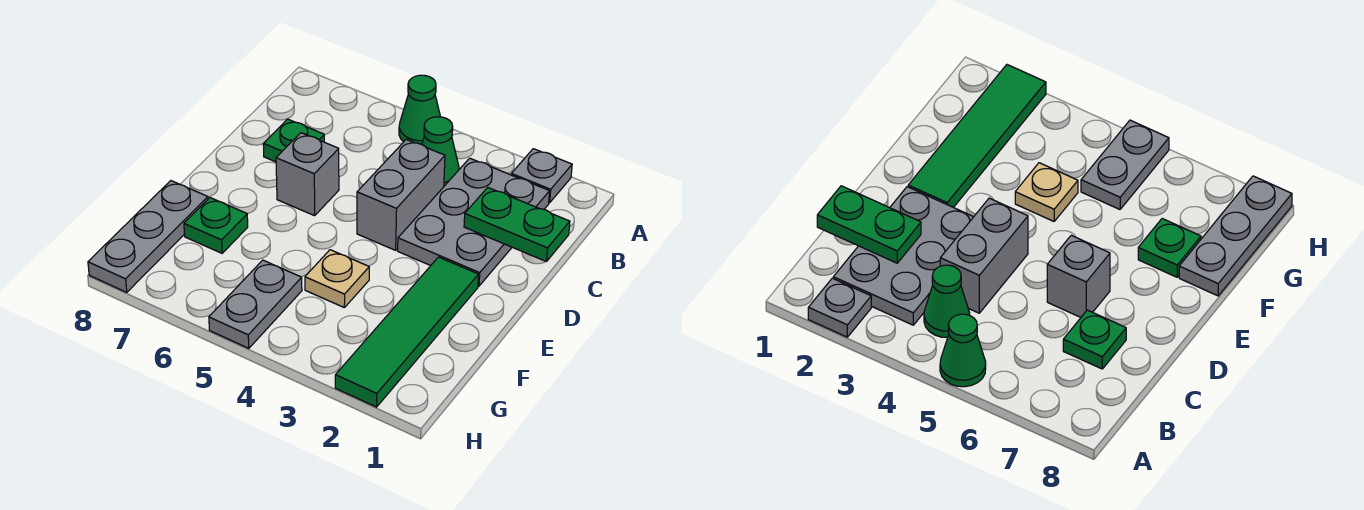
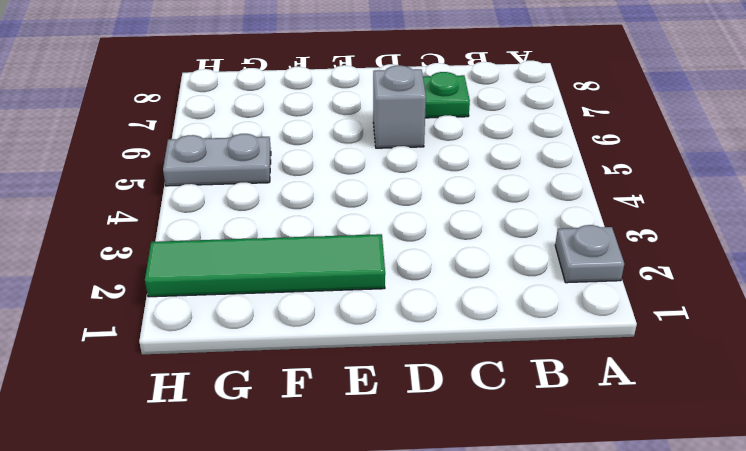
none -> green cone A5 level 1
none -> grey plate B2:D3 level 1
none -> green cone B4 level 1

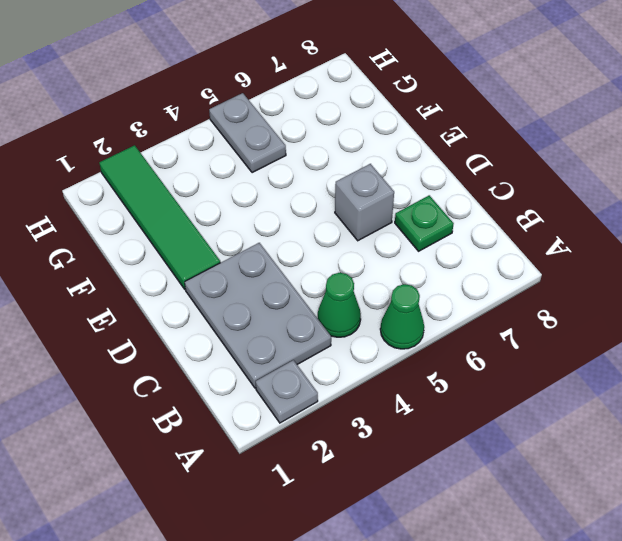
none -> grey brick C4:D4 level 1
none -> tan plate F4 level 1
none -> green plate F7 level 1

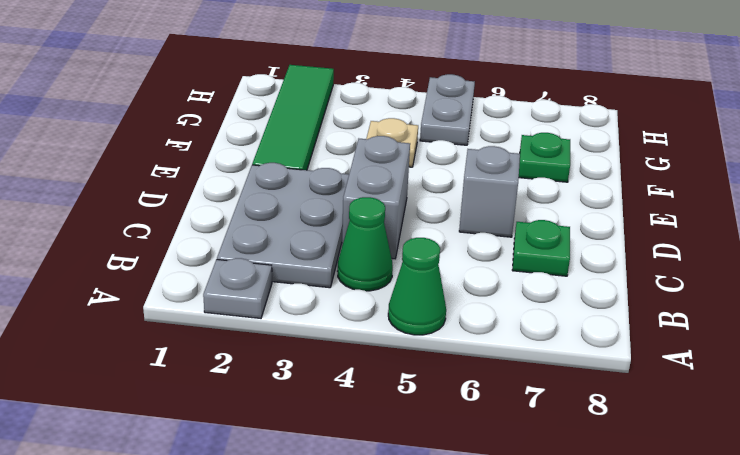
none -> grey plate F8:H8 level 1
none -> green plate C1:C2 level 2

